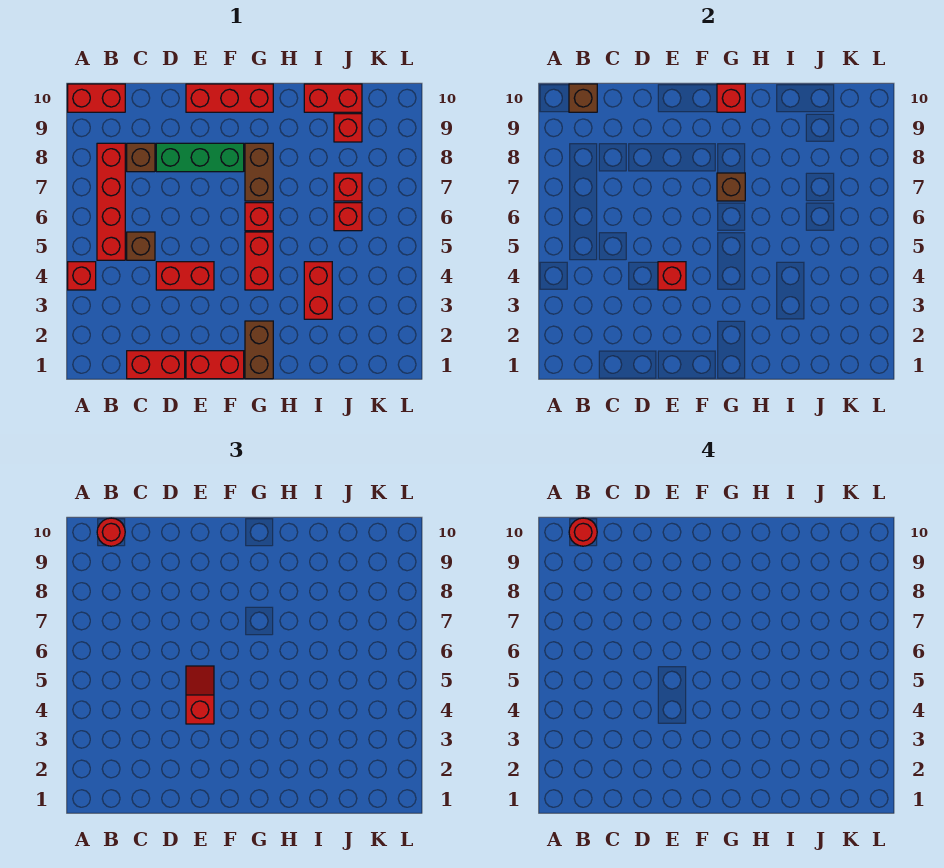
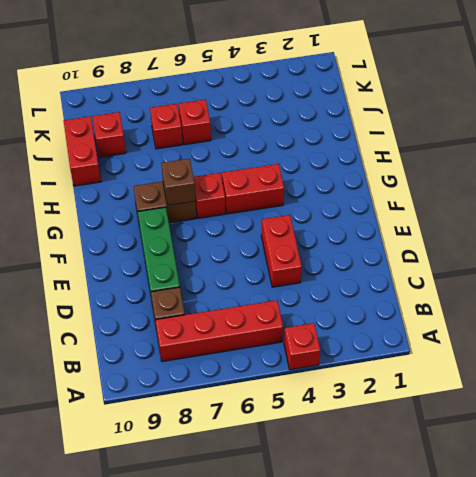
none -> red brick A10:B10 level 1
none -> red brick C1:D1 level 1
none -> brown brick C5 level 1

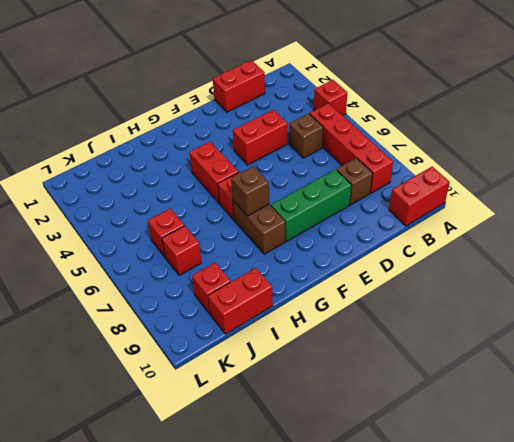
none -> red brick E1:F1 level 1
none -> red brick E10:G10 level 1
none -> brown brick G1:G2 level 1

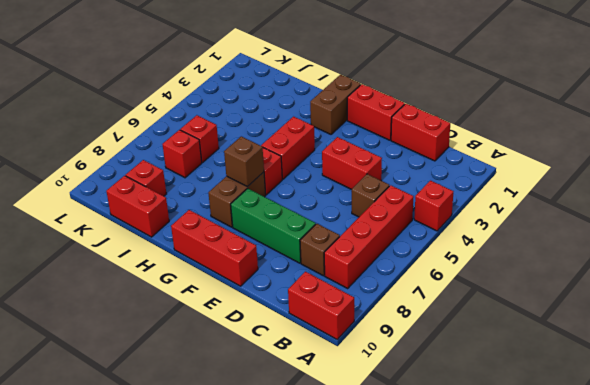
none -> red brick I3:I4 level 1
none -> brown brick B10 level 2
none -> red brick E4 level 2

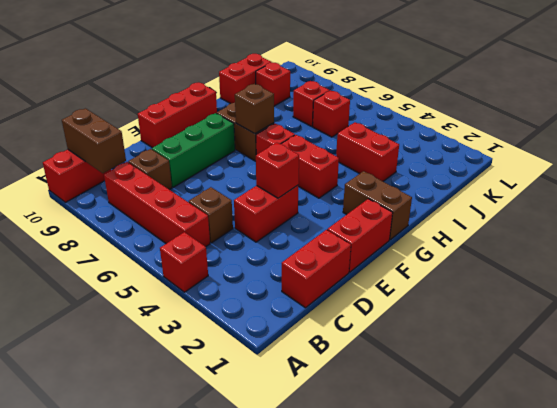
brown brick B9:B10 level 2 -> brown brick B10 level 2
none -> red brick G10 level 2
none -> red round brick B10 level 3
none -> red slope E4:E5 level 3 top 4

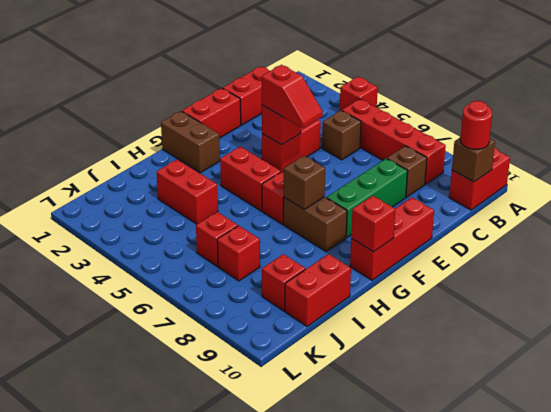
none -> red round brick B10 level 4

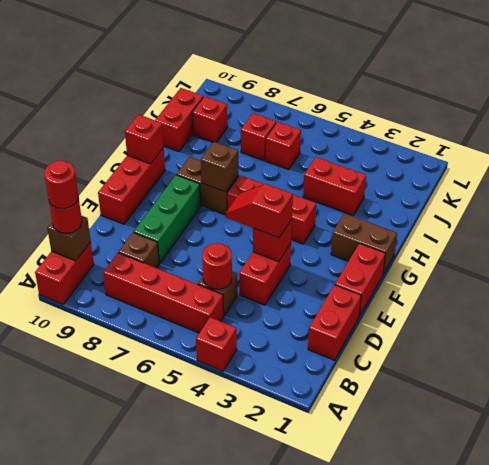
red round brick C5 level 2 -> none

